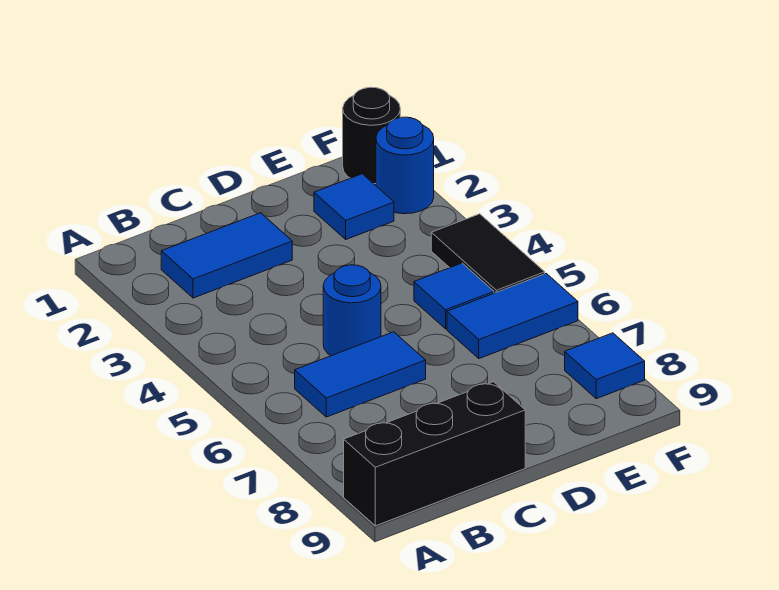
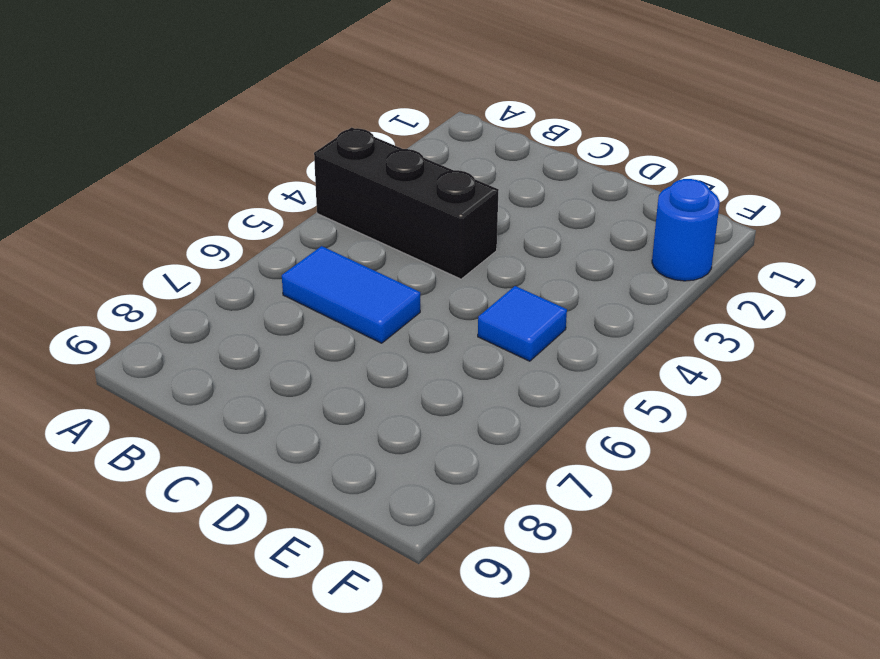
black brick A4:C4 level 1 -> black brick A9:C9 level 1
none -> blue tile B2:C2 level 1
none -> blue round brick C5 level 1

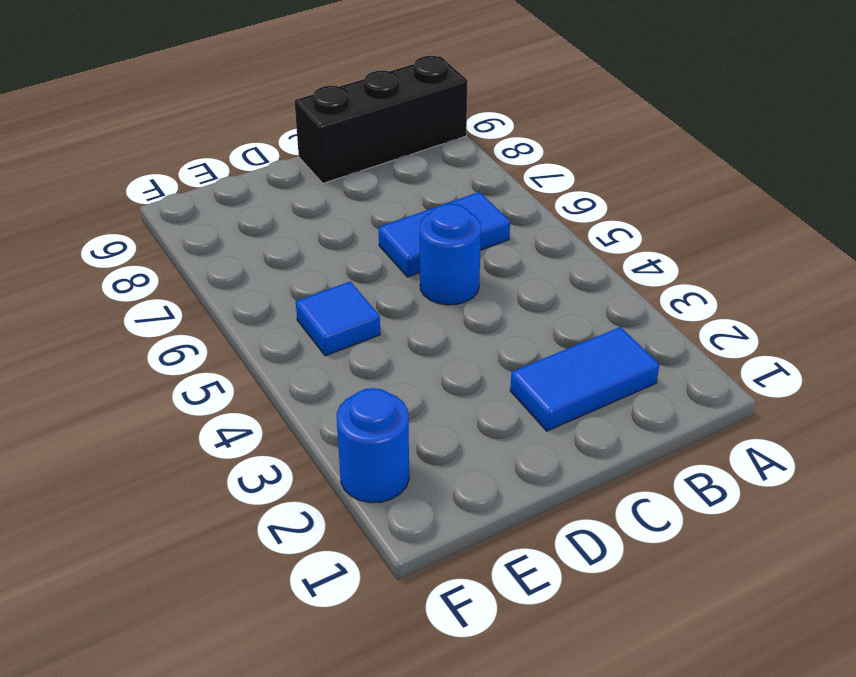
none -> blue tile E2 level 1
none -> blue tile E6:F6 level 1

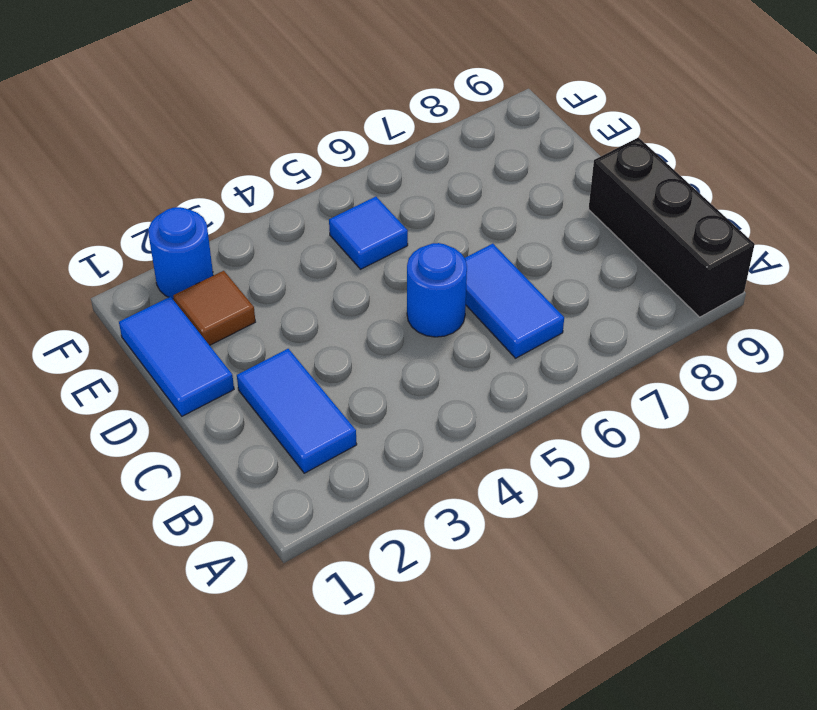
blue tile D1:E1 level 1 -> blue tile E6:F6 level 1
brown tile E2 level 1 -> blue tile E2 level 1
none -> black round brick F1 level 1
none -> black tile F4:F5 level 1

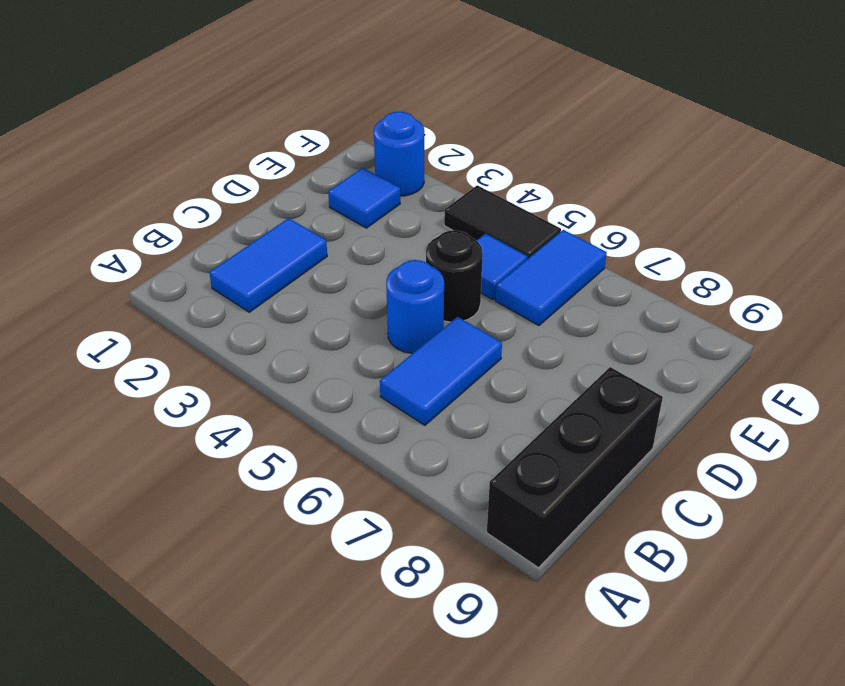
black round brick D5 level 1 -> black round brick F1 level 1
none -> blue tile F8 level 1

